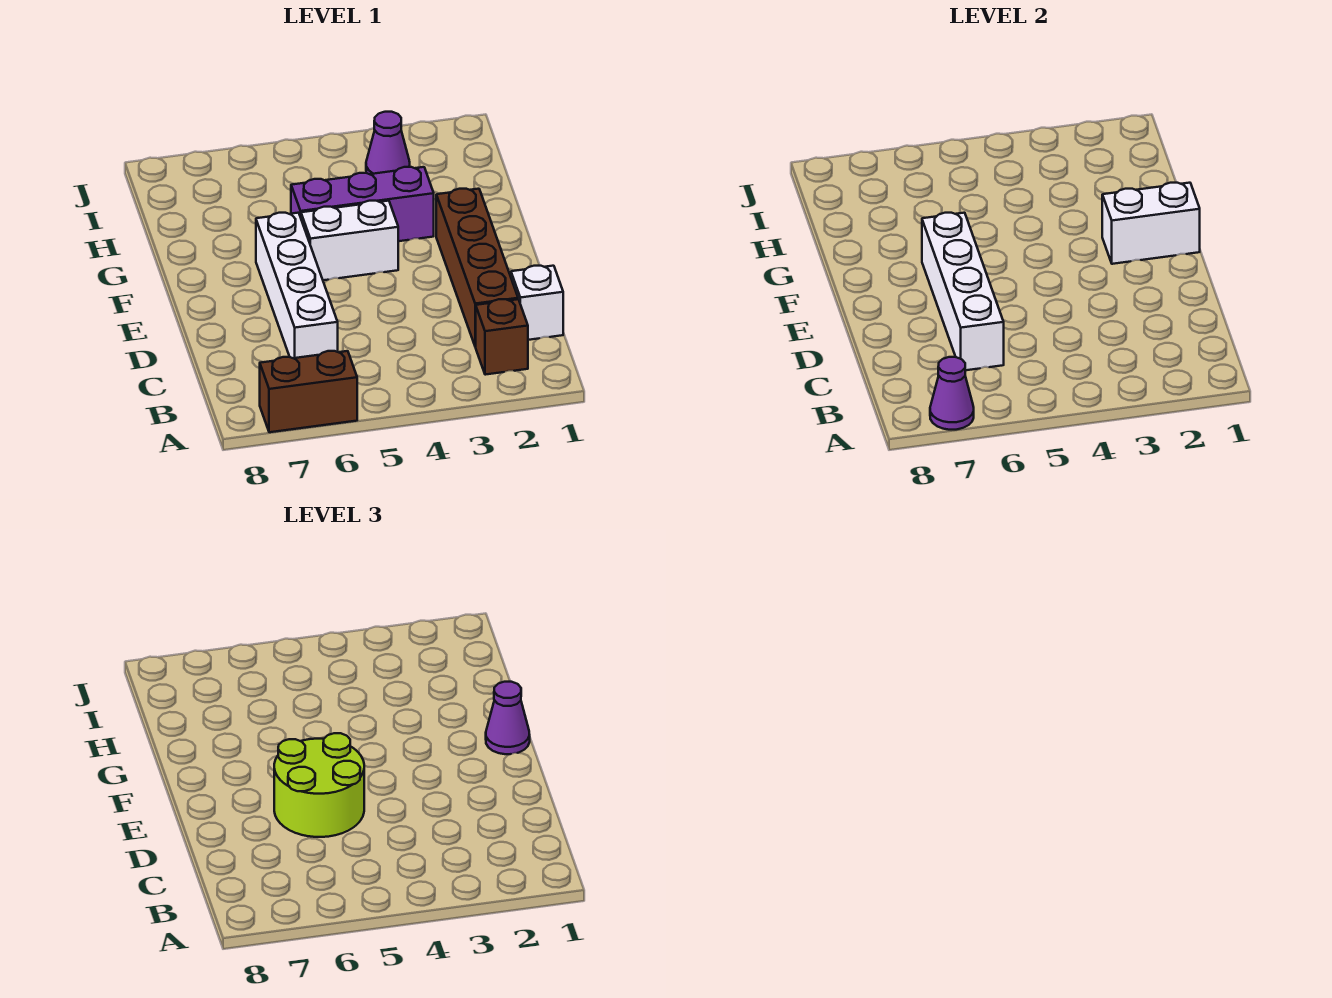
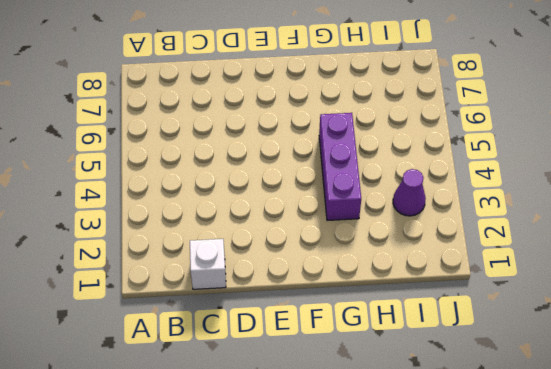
none -> brown brick A6:A7 level 1
none -> brown brick B2 level 1
none -> brown brick C2:F2 level 1

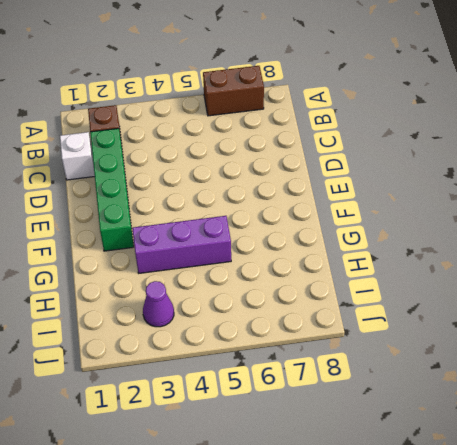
green brick C2:F2 level 1 -> brown brick C2:F2 level 1
none -> white brick C6:F6 level 1
none -> white brick F4:F5 level 1
none -> purple cone A7 level 2

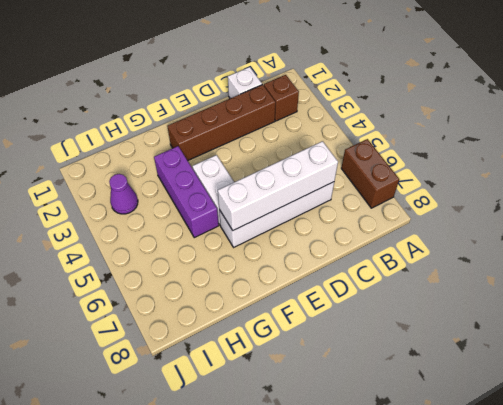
none -> purple cone A7 level 2
none -> white brick F1:F2 level 2
none -> lime round brick D5:E6 level 3

